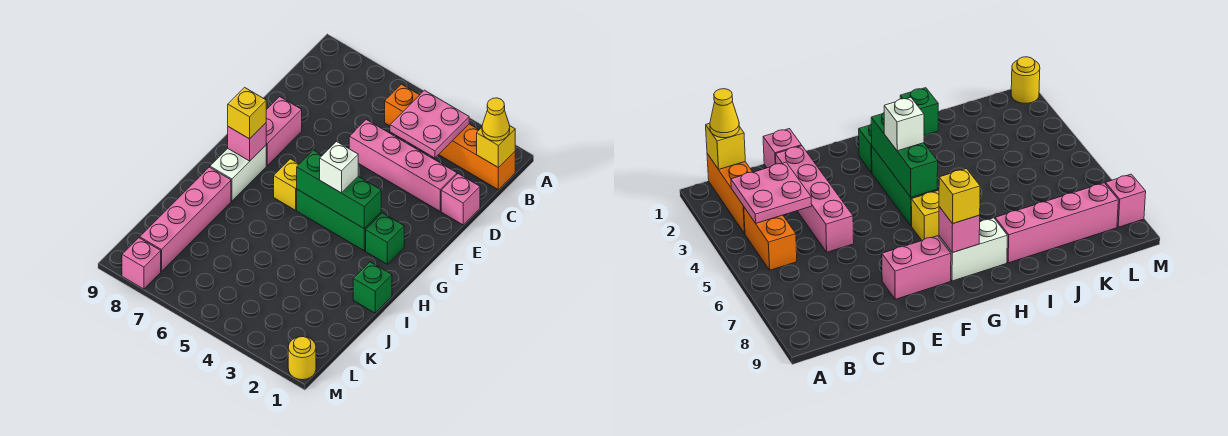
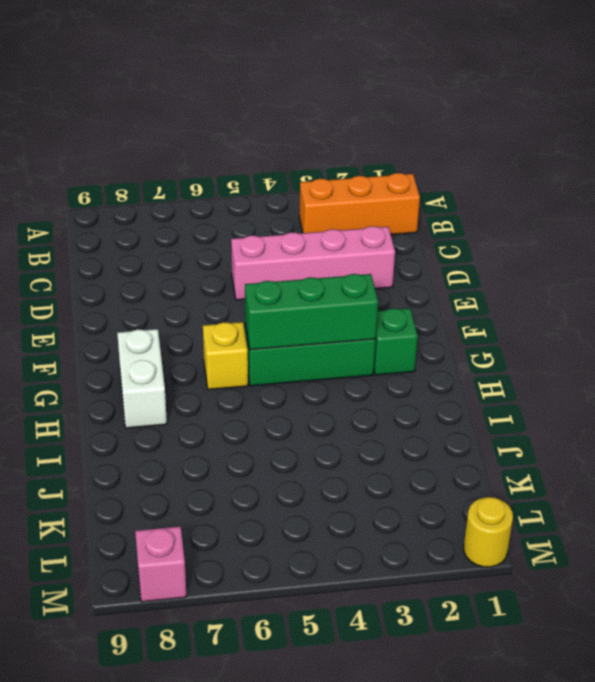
none -> orange brick B4:B5 level 1
none -> pink brick D1 level 1
none -> pink brick E8:F8 level 1

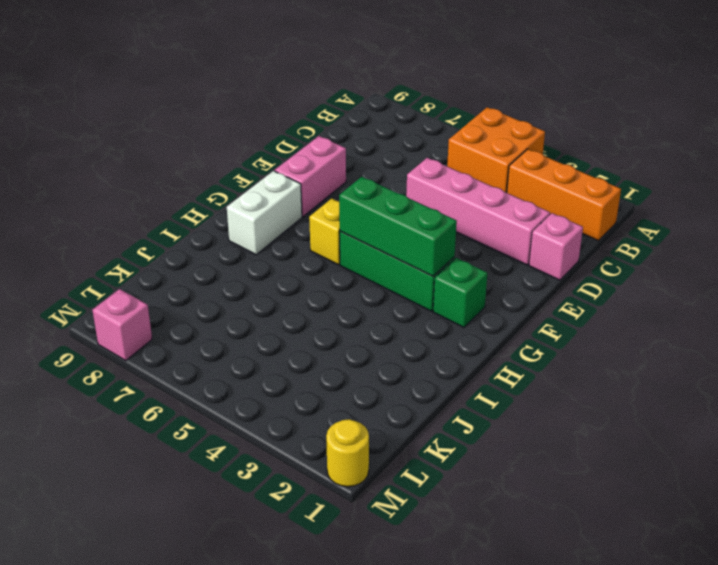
orange brick A4:B5 level 1 -> orange brick B4:B5 level 1
none -> green brick I1 level 1
none -> pink brick I8:L8 level 1
none -> yellow brick B1 level 2

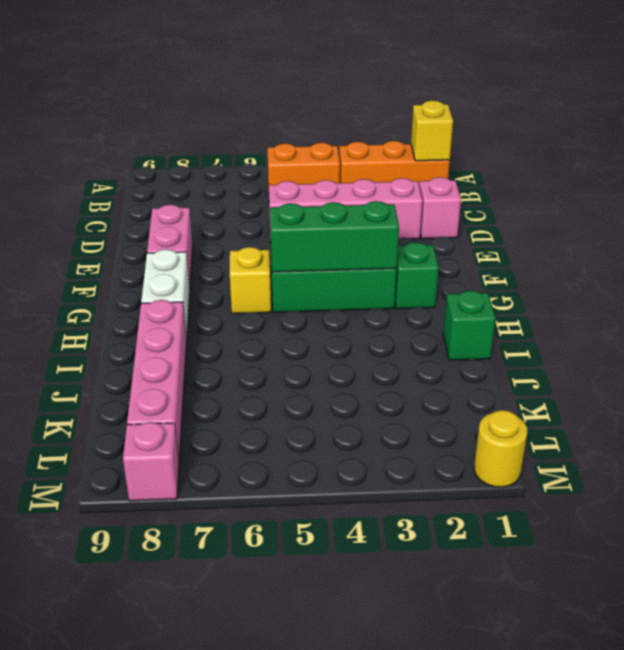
none -> pink plate B3:C4 level 2
none -> pink brick G8 level 2
none -> yellow cone B1 level 3

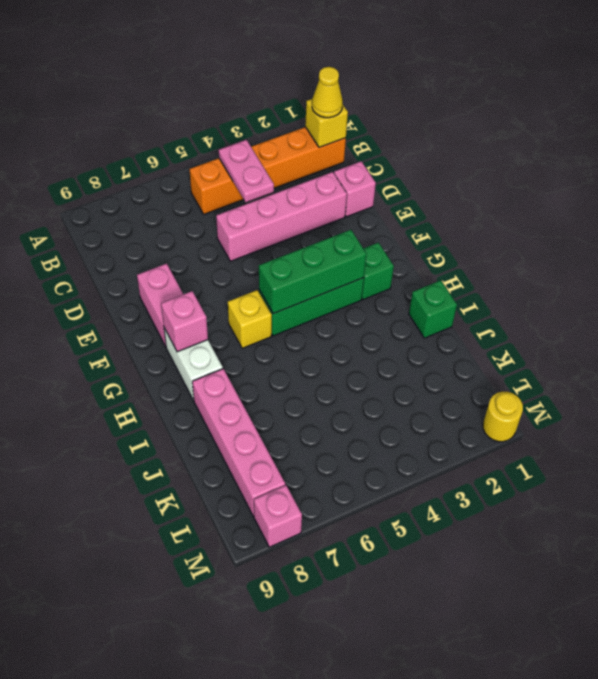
pink plate B4:C4 level 2 -> pink plate B3:C4 level 2
none -> white brick G4 level 3
none -> yellow brick G8 level 3

